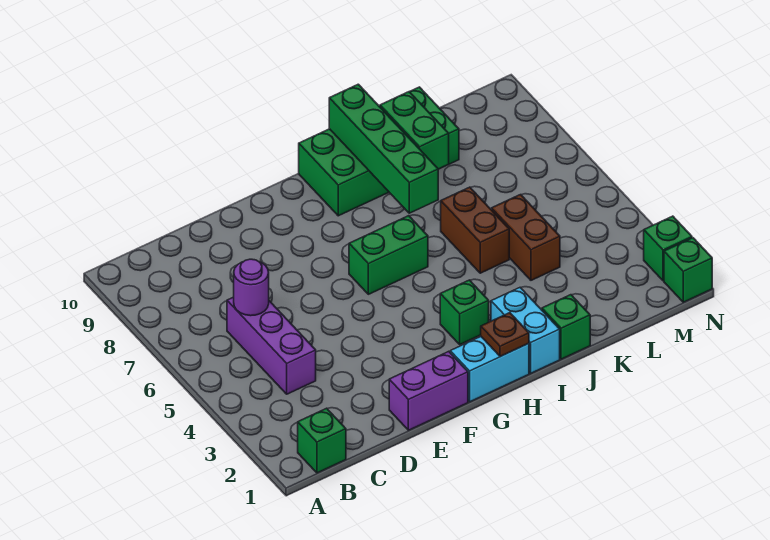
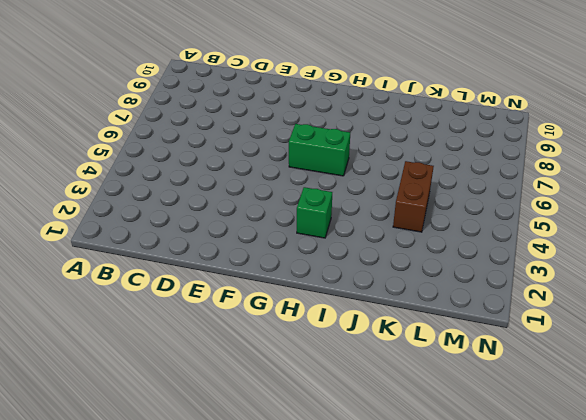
none -> green brick B1 level 1
none -> purple brick C4:C6 level 1
none -> purple brick E1:F1 level 1

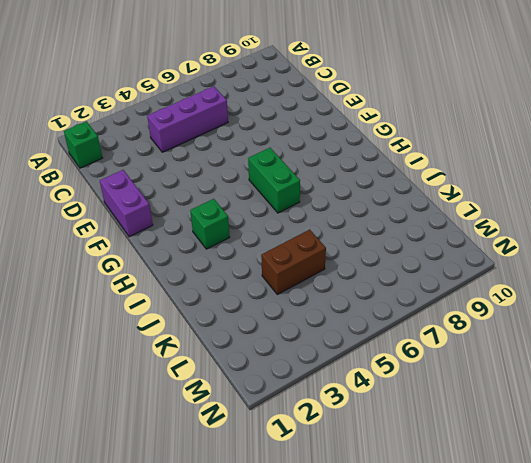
none -> cyan brick G1:H1 level 1
none -> green brick H9:K10 level 1
none -> cyan brick I1:I2 level 1

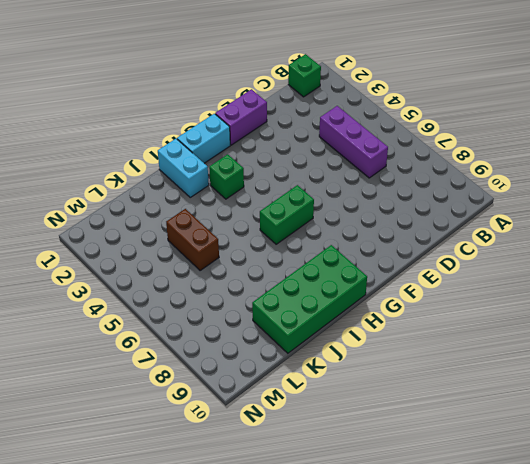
none -> green brick J1 level 1
none -> brown brick J5:J6 level 1
none -> green brick N1 level 1

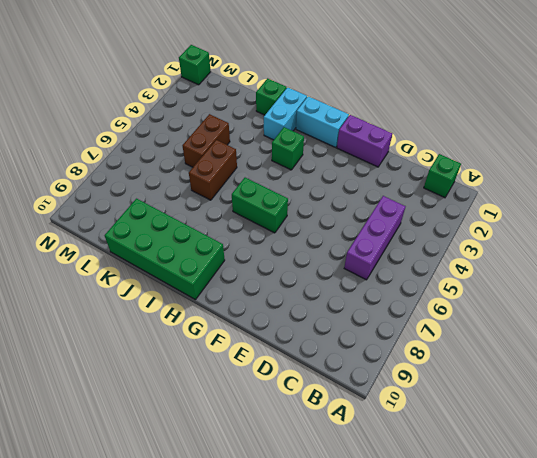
none -> green brick N2 level 1
none -> purple round brick C6 level 2
none -> brown plate H1 level 2

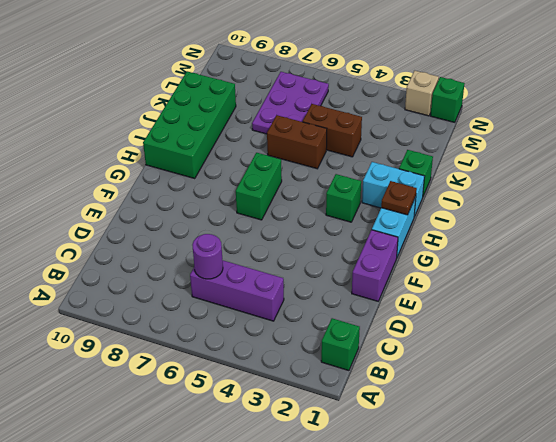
purple plate K6:M7 level 1 -> none
tan brick N2 level 1 -> green brick N2 level 1
none -> green brick I7:I10 level 2
none -> green brick J8:J9 level 2

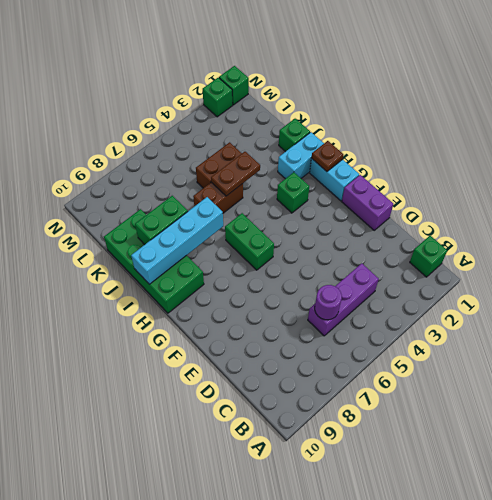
cyan brick I7:I10 level 2 -> green brick I7:I10 level 2
brown plate J4:J5 level 2 -> none

